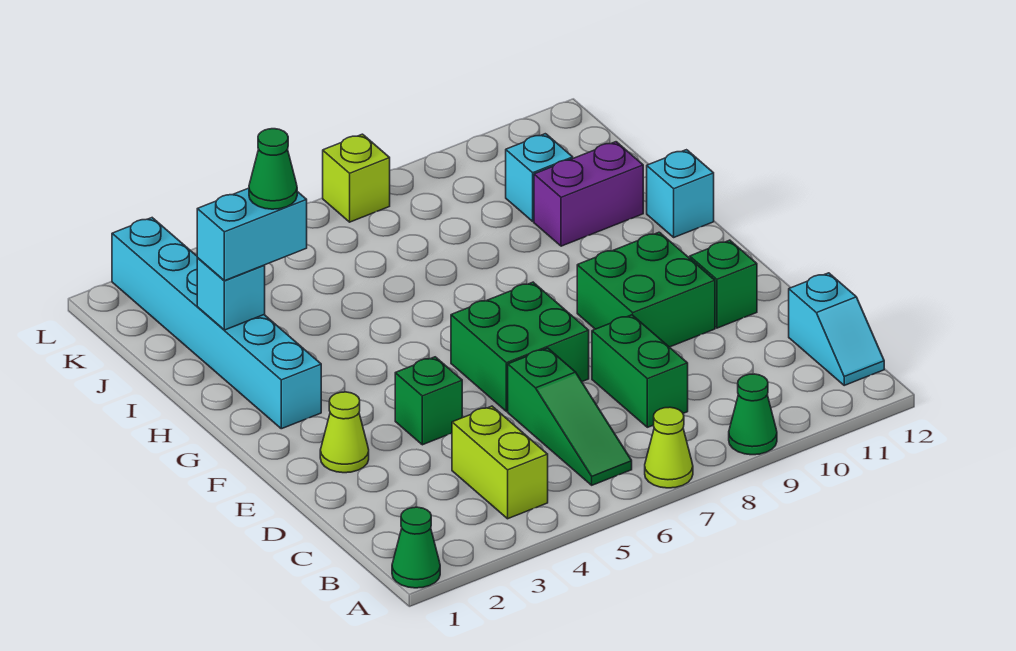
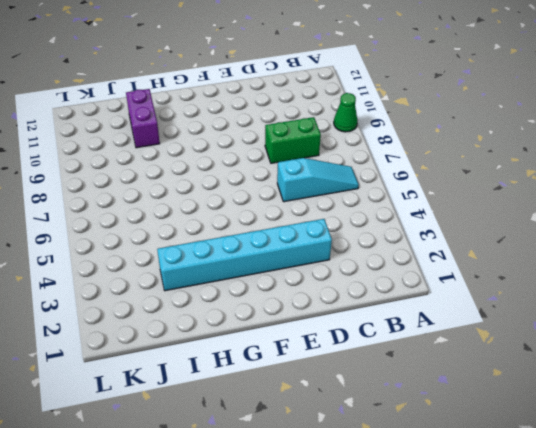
cyan slope B6:D6 level 1 top D -> green slope B6:D6 level 1 top D
cyan brick D3:I3 level 1 -> cyan brick G2:L2 level 1
none -> green cone A1 level 1
none -> lime cone A7 level 1
none -> lime brick B4:C4 level 1

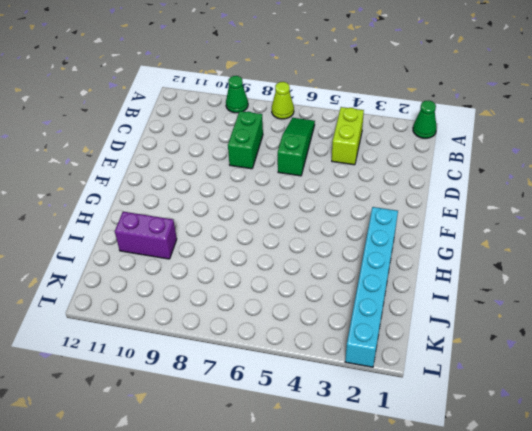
none -> cyan slope B12:C12 level 1 top C
none -> lime cone E2 level 1
none -> green brick E4 level 1

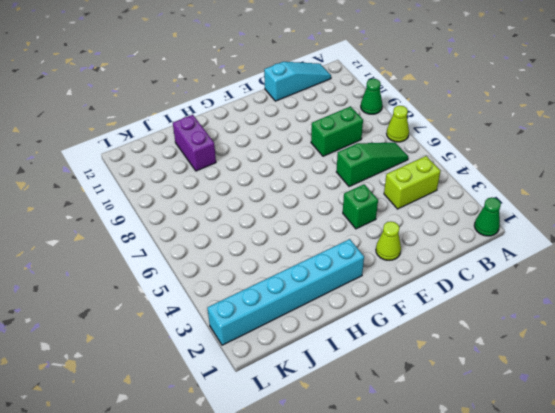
cyan slope B12:D12 level 1 top D -> cyan slope B12:C12 level 1 top C
none -> green brick E6:F7 level 1
none -> green brick E9:F10 level 1
none -> green brick E11 level 1

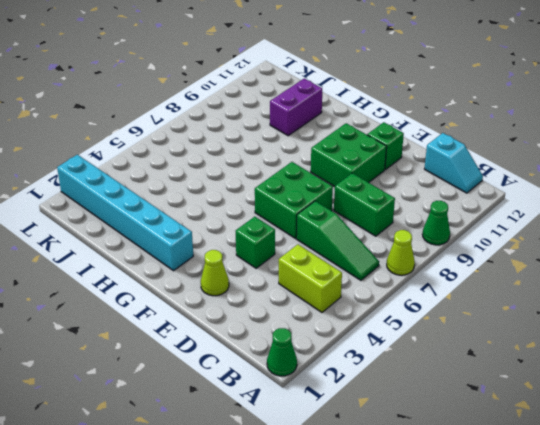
none -> cyan brick H12 level 1
none -> cyan brick J10 level 1
none -> lime brick L7 level 1

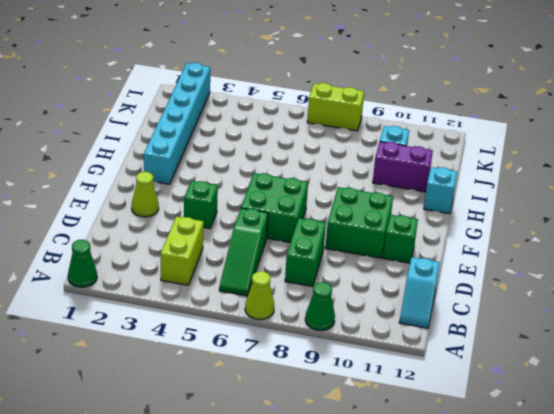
lime brick L7:L8 level 1 -> lime brick L7 level 1
none -> cyan brick I2 level 2
none -> cyan brick I2:I3 level 3
none -> green cone I3 level 4

